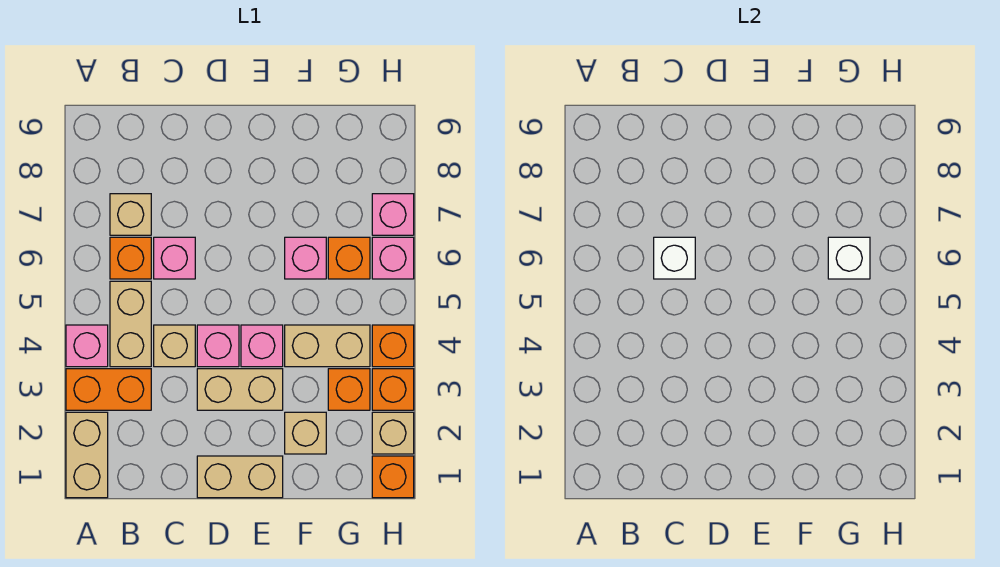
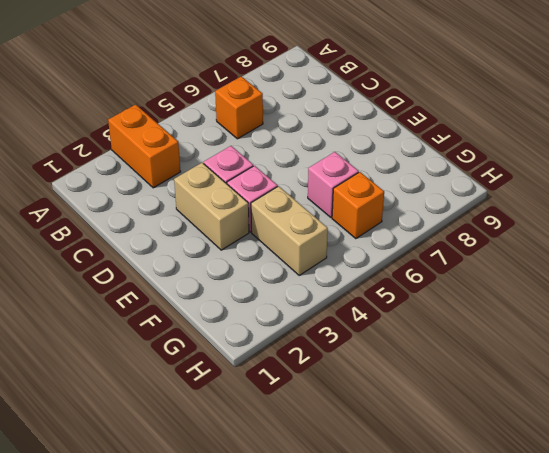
none -> tan brick A1:A2 level 1
none -> pink brick A4 level 1
none -> tan brick B4:B5 level 1

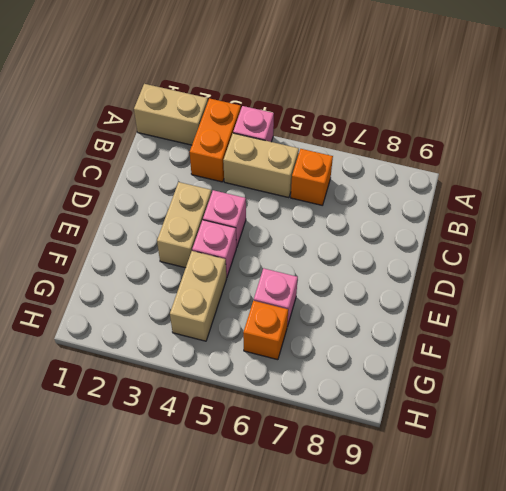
none -> tan brick B7 level 1
none -> tan brick C4 level 1
none -> pink brick C6 level 1

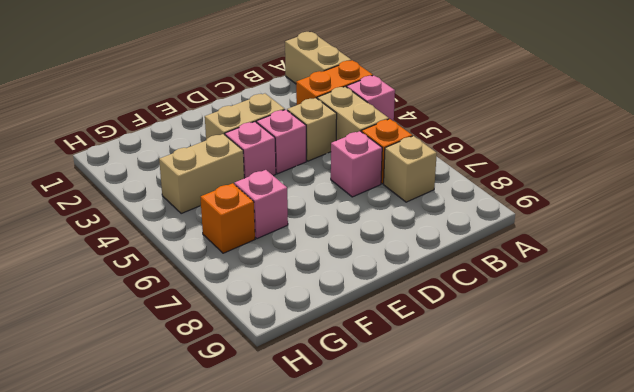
none -> tan brick D1:E1 level 1
none -> tan brick F2 level 1
none -> orange brick G3 level 1

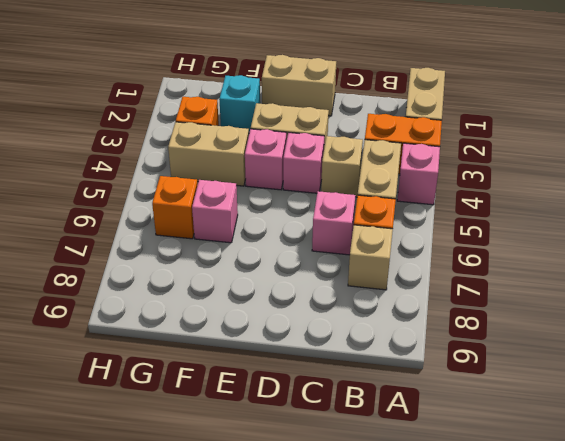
cyan brick F2 level 1 -> tan brick F2 level 1
none -> orange brick H1 level 1
none -> tan brick H2 level 1
none -> orange brick H3 level 1

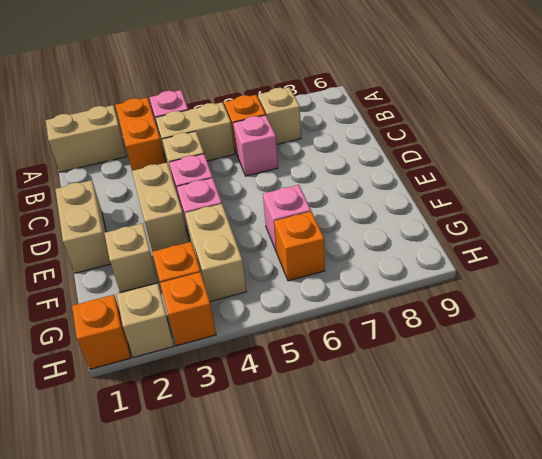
none -> orange brick H4 level 1
none -> pink brick H6 level 1
none -> pink brick H7 level 1

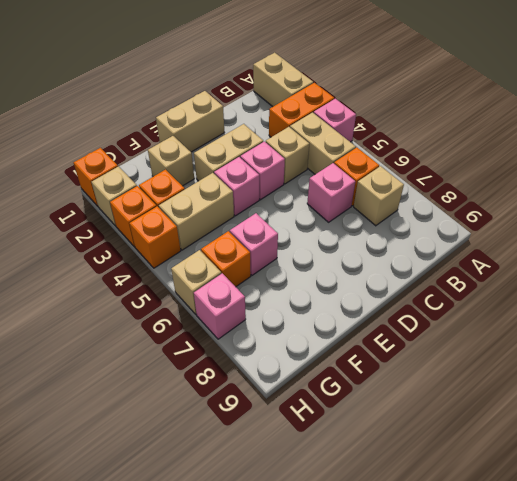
tan brick H6 level 1 -> pink brick H6 level 1
none -> white brick C6 level 2
none -> white brick G6 level 2

